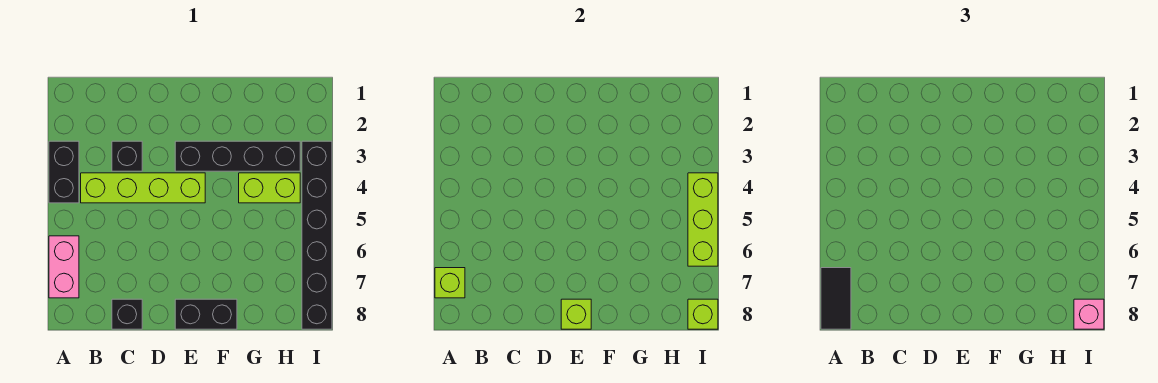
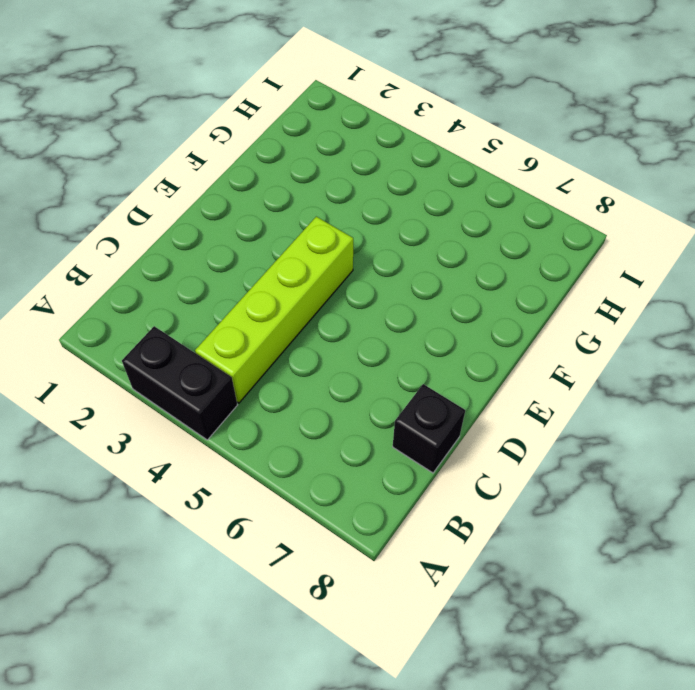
none -> pink brick A6:A7 level 1
none -> black brick C3 level 1
none -> black brick E3:H3 level 1

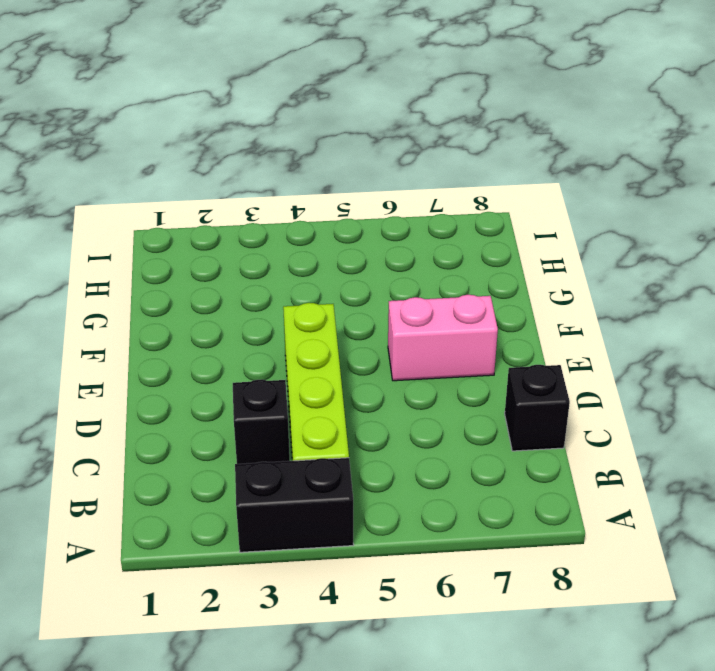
pink brick E6:E7 level 1 -> pink brick A6:A7 level 1
none -> black brick E3:H3 level 1
none -> black brick E8:F8 level 1
none -> lime brick G4:H4 level 1

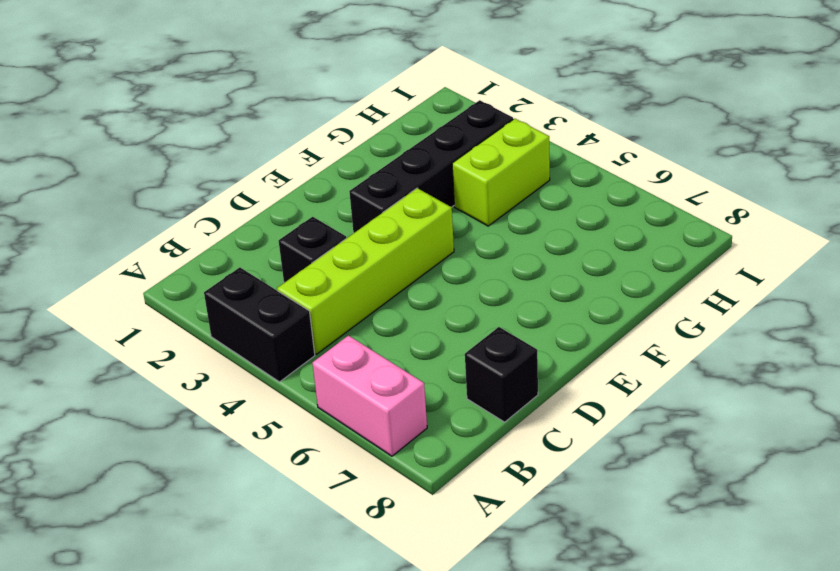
none -> black brick E8:F8 level 1
none -> black brick I3:I8 level 1
none -> lime brick A7 level 2

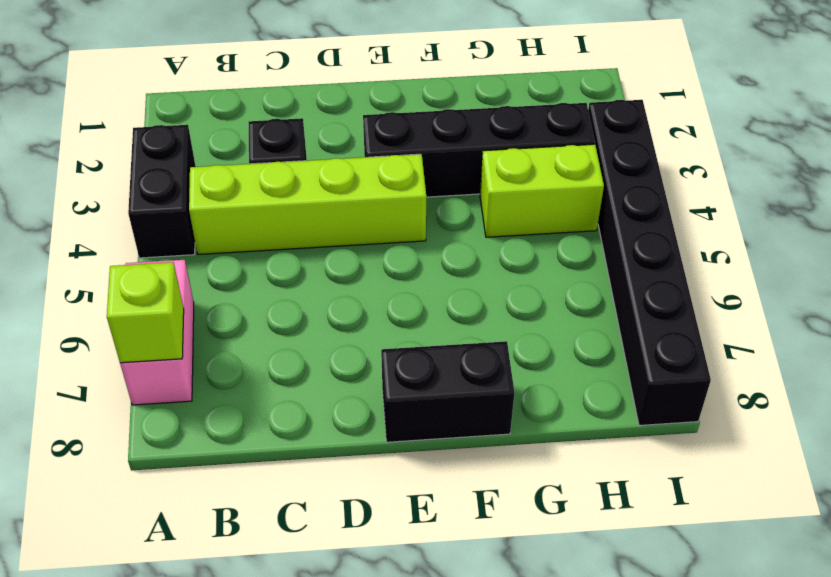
none -> black brick C8 level 1
none -> lime brick E8 level 2
none -> lime brick I4:I6 level 2

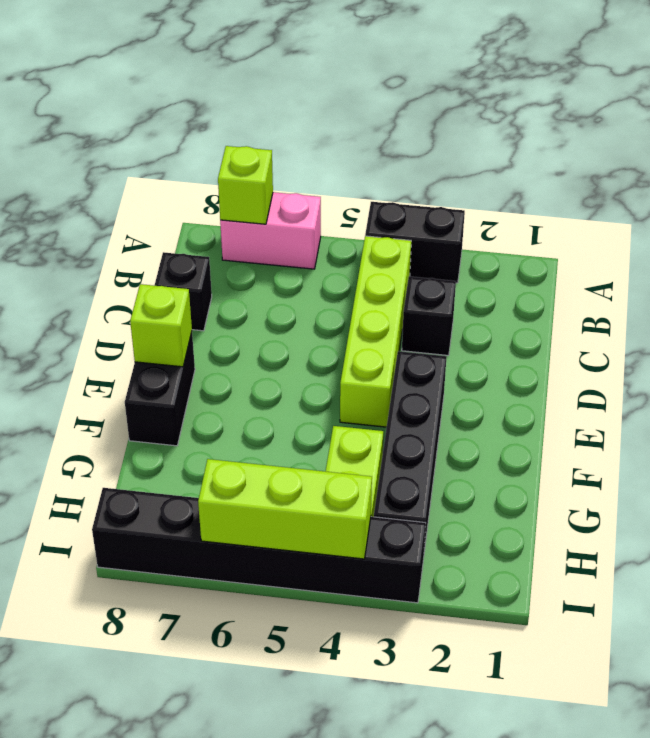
none -> lime brick I8 level 2
none -> black tile A7:A8 level 3
none -> pink brick I8 level 3

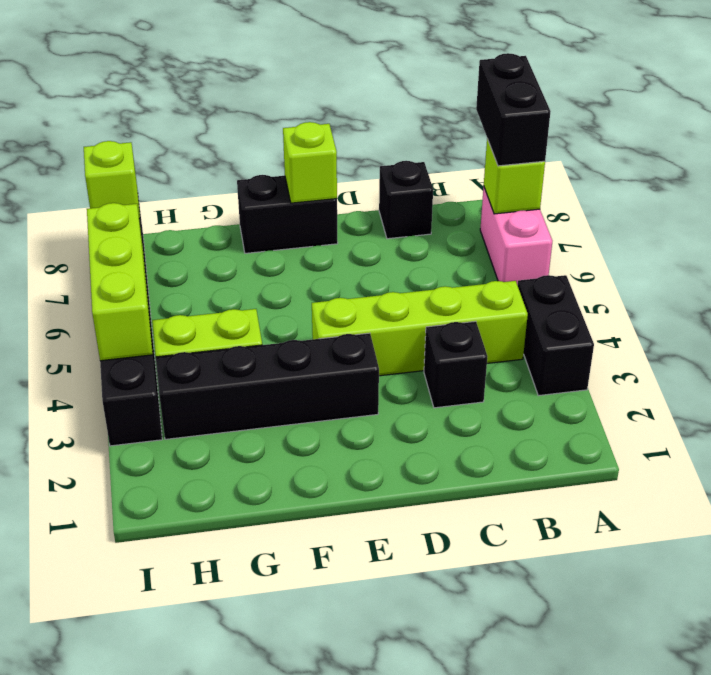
black brick A7:A8 level 3 -> black tile A7:A8 level 3
none -> pink brick I8 level 3

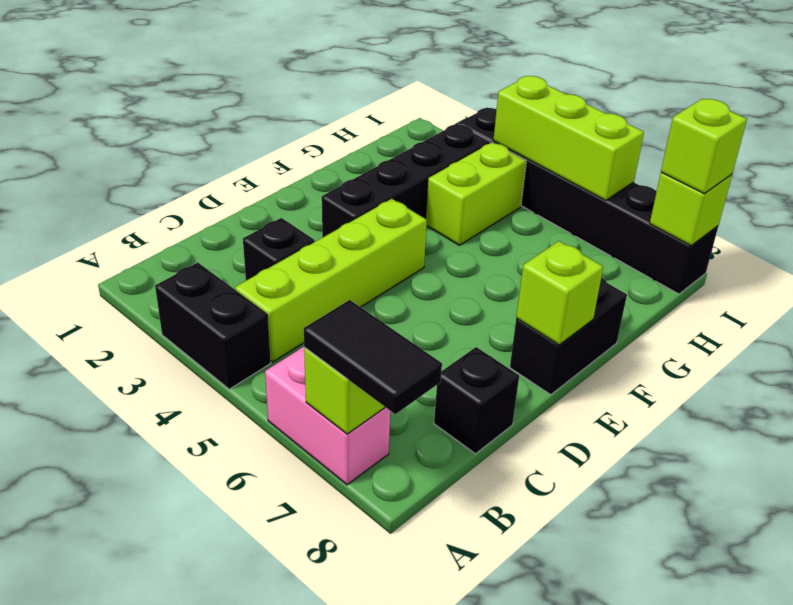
lime brick I8 level 3 -> pink brick I8 level 3

